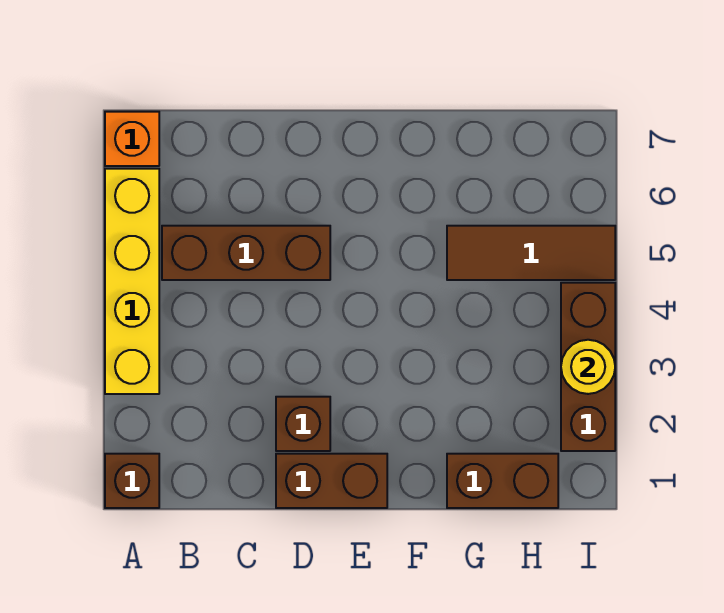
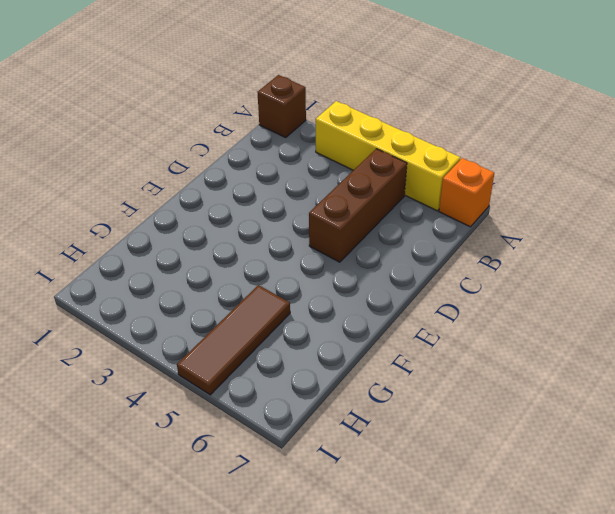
none -> brown brick D1:E1 level 1
none -> brown brick D2 level 1

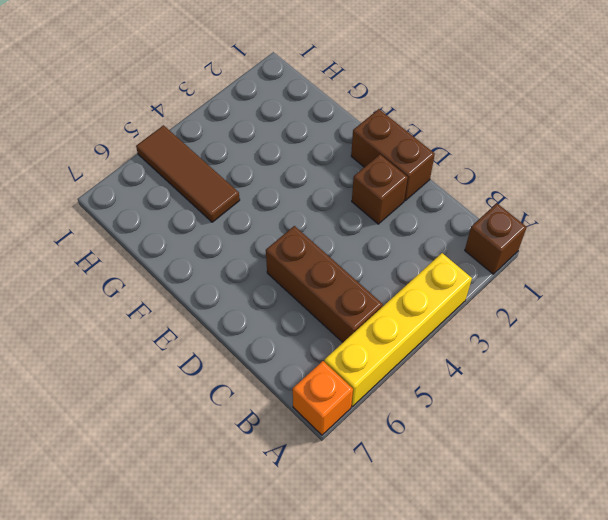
none -> brown brick G1:H1 level 1
none -> brown brick I2:I4 level 1

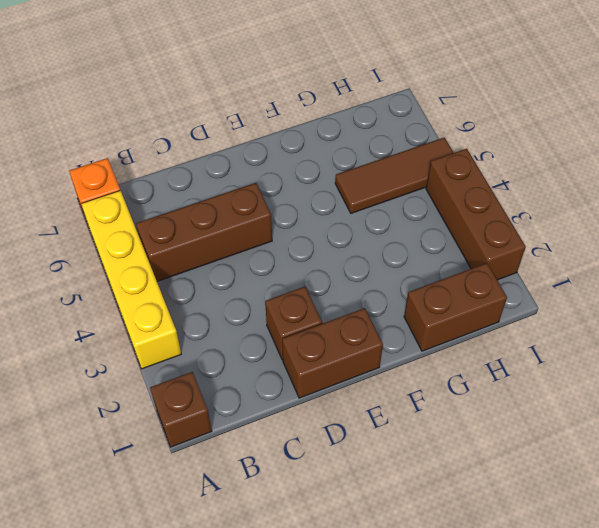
none -> yellow round brick I3 level 2

